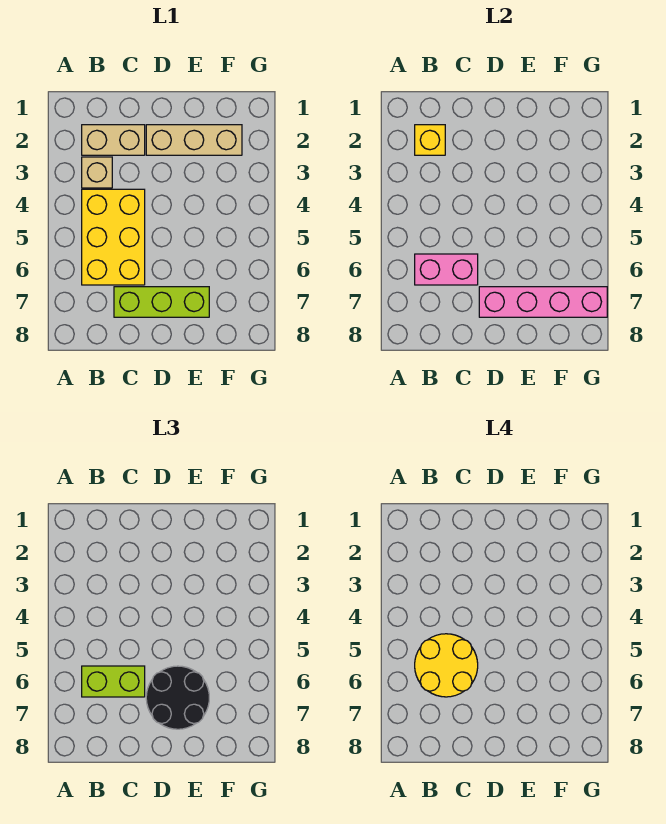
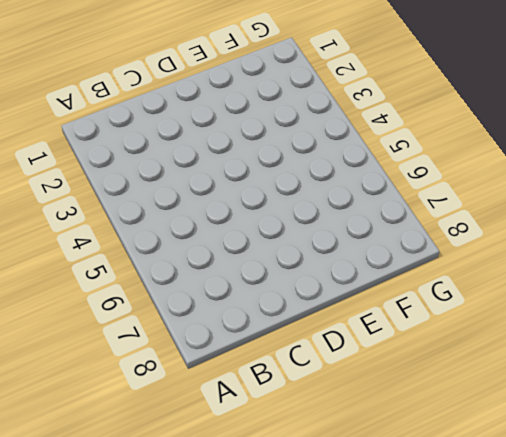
none -> tan brick B2:C2 level 1
none -> tan brick B3 level 1

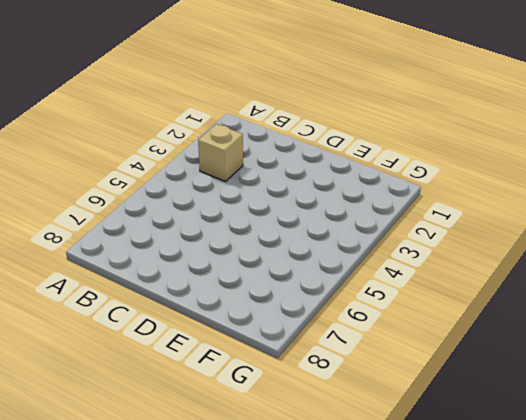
none -> tan brick B2:C2 level 1
none -> yellow brick B4:C6 level 1

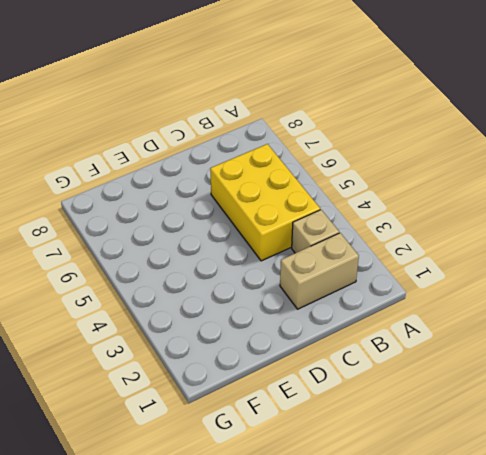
none -> lime brick C7:E7 level 1
none -> tan brick D2:F2 level 1

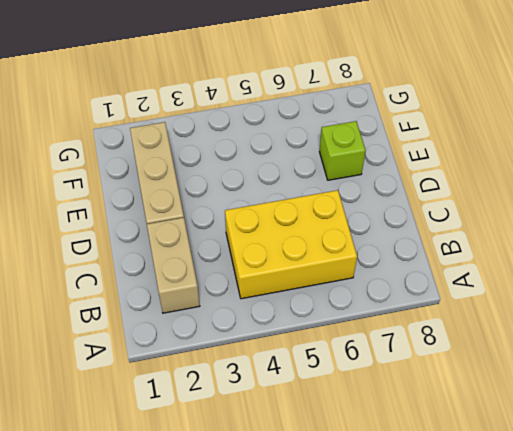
lime brick E7 level 1 -> lime brick C7:E7 level 1
none -> tan brick B3 level 1
none -> yellow brick B2 level 2

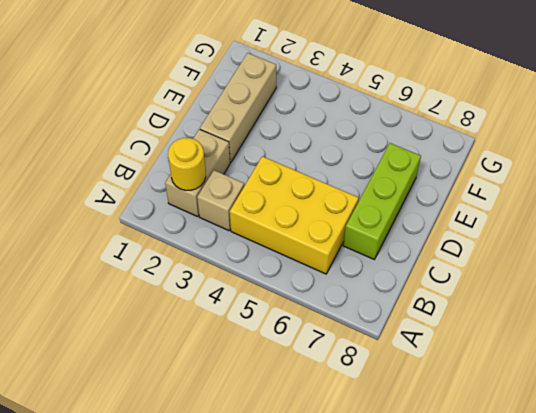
yellow round brick B2 level 2 -> yellow brick B2 level 2
none -> pink brick B6:C6 level 2
none -> pink brick D7:G7 level 2

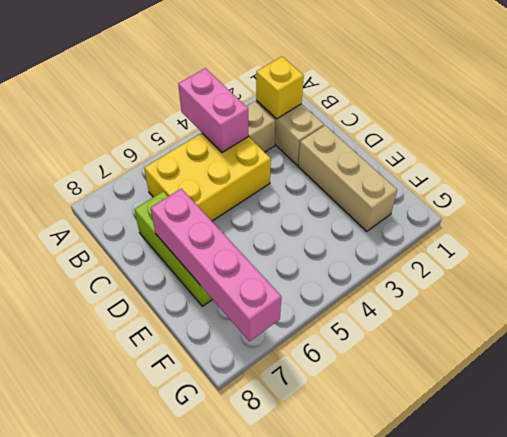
pink brick A4:B4 level 2 -> pink brick B6:C6 level 2
none -> lime brick B6:C6 level 3
none -> black round brick D6:E7 level 3

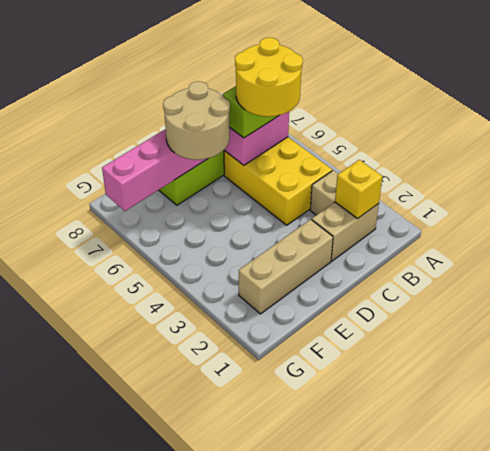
tan round brick D6:E7 level 3 -> black round brick D6:E7 level 3

